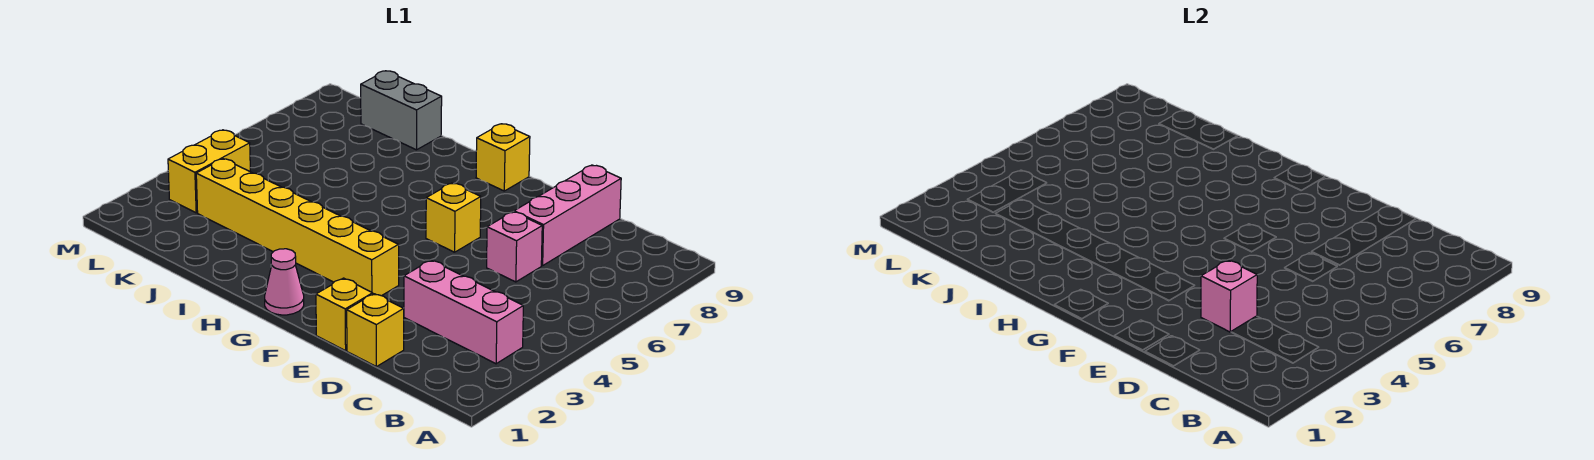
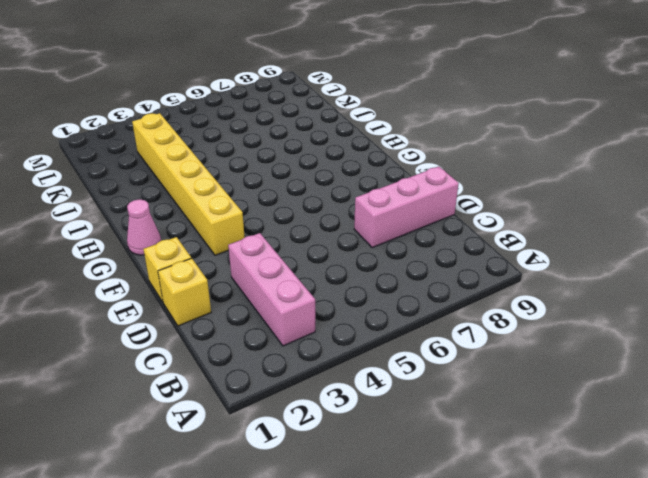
none -> pink brick D6 level 1
none -> yellow brick F6 level 1
none -> yellow brick G9 level 1

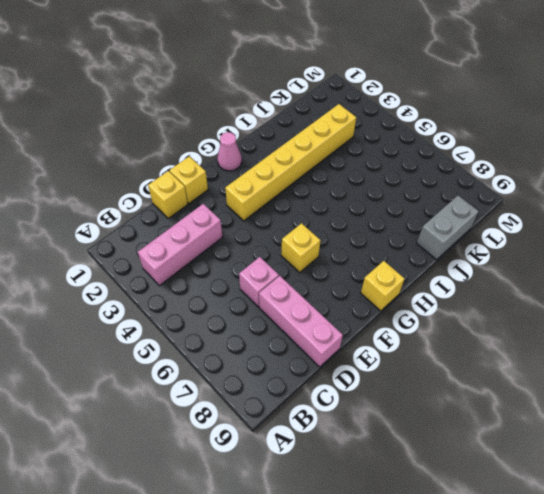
none -> yellow brick L3:L4 level 1
none -> pink brick D3 level 2

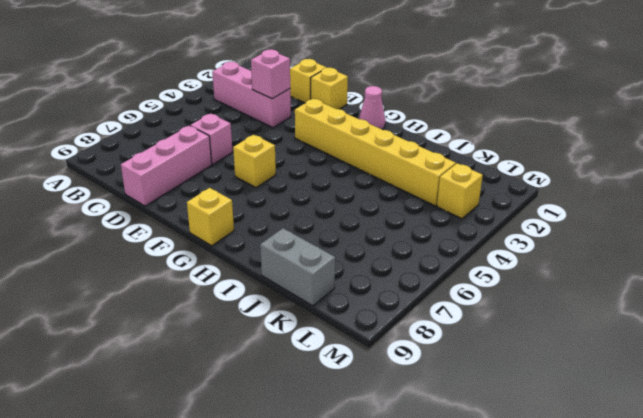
yellow brick L3 level 1 -> yellow brick L3:L4 level 1

